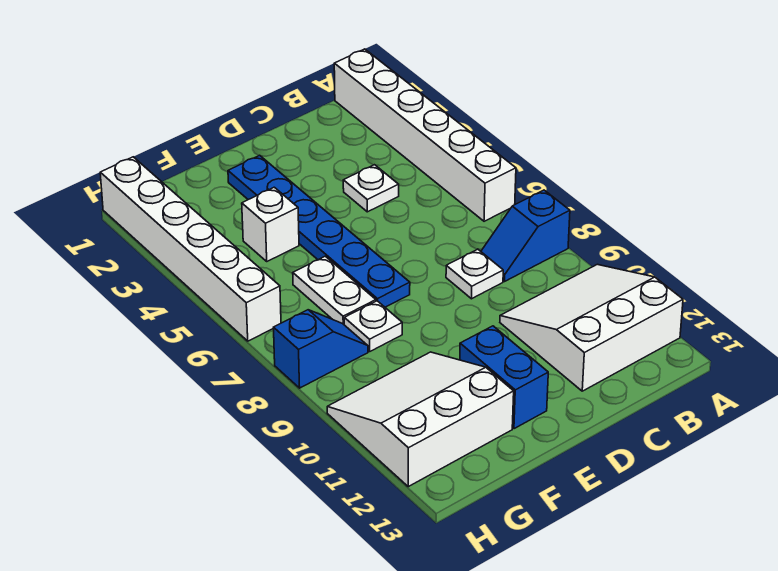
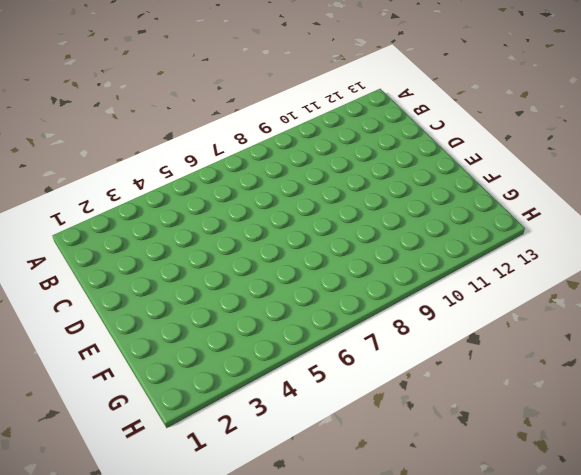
none -> white brick A1:A6 level 1
none -> blue slope A8:B8 level 1 top A
none -> white slope A10:C12 level 1 top 12

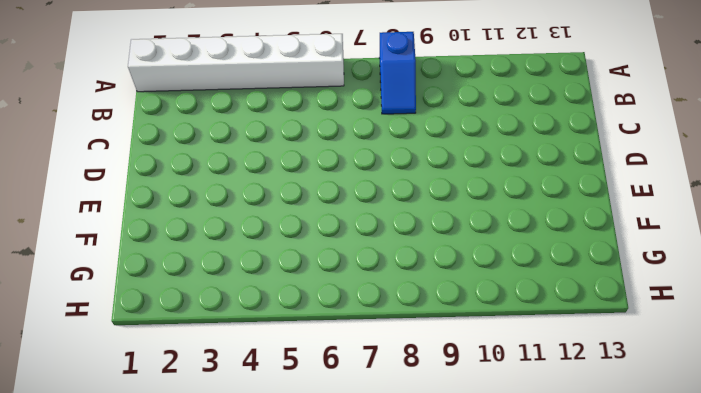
none -> white slope A10:C12 level 1 top 12
none -> white plate C4 level 1
none -> white plate C8 level 1

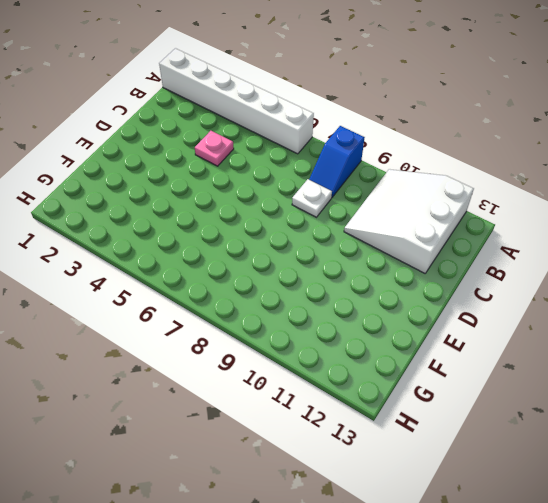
pink plate C4 level 1 -> white plate C4 level 1
none -> blue plate E2:E7 level 1
none -> blue brick E11:E12 level 1
none -> white brick F4 level 1

